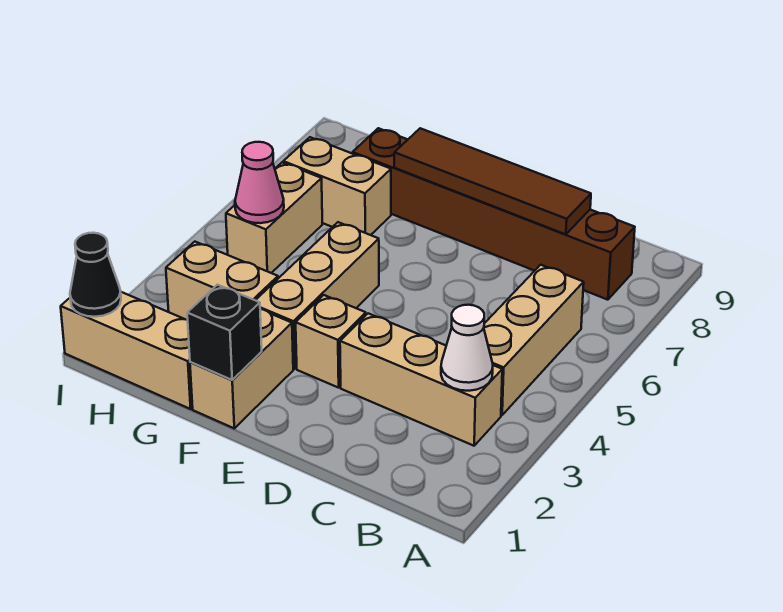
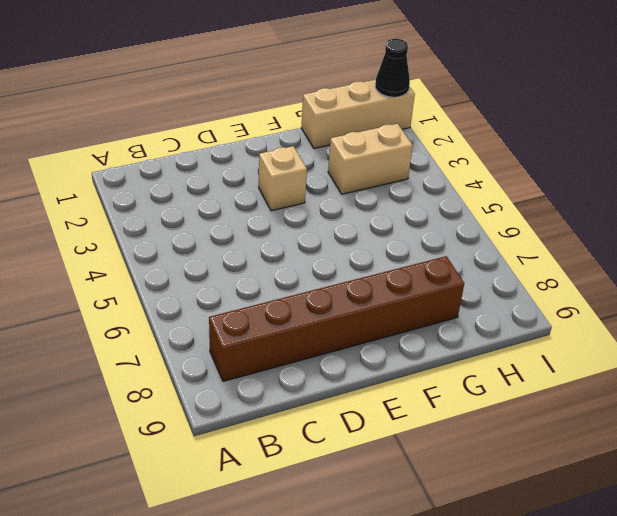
none -> tan brick B3:D3 level 1
none -> tan brick B4:B6 level 1
none -> tan brick F1:F2 level 1

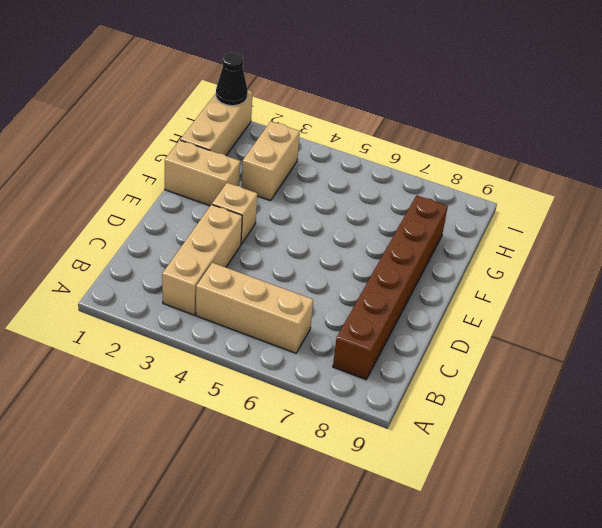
none -> tan brick F3:F5 level 1
none -> tan brick G7:H7 level 1
none -> tan brick H5:H6 level 1

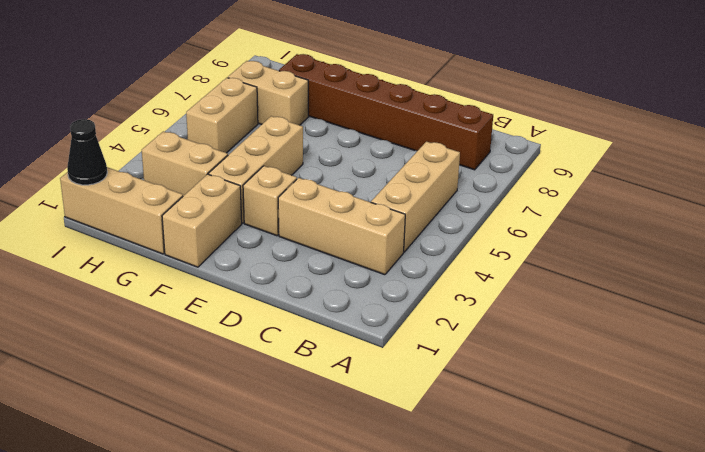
none -> white cone B3 level 2
none -> brown tile C8:F8 level 2
none -> black brick F1 level 2

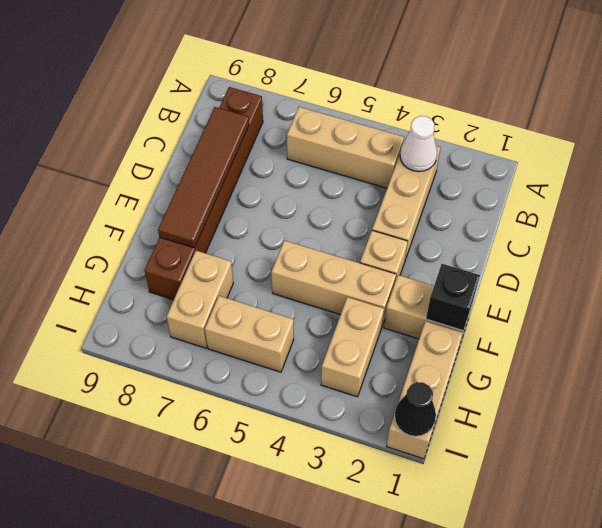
none -> pink cone H5 level 2

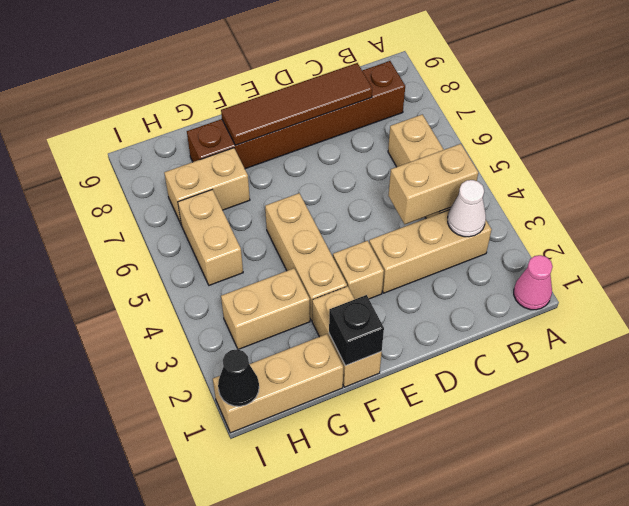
pink cone A1 level 1 -> pink cone H5 level 2
tan brick B4:C4 level 2 -> none

